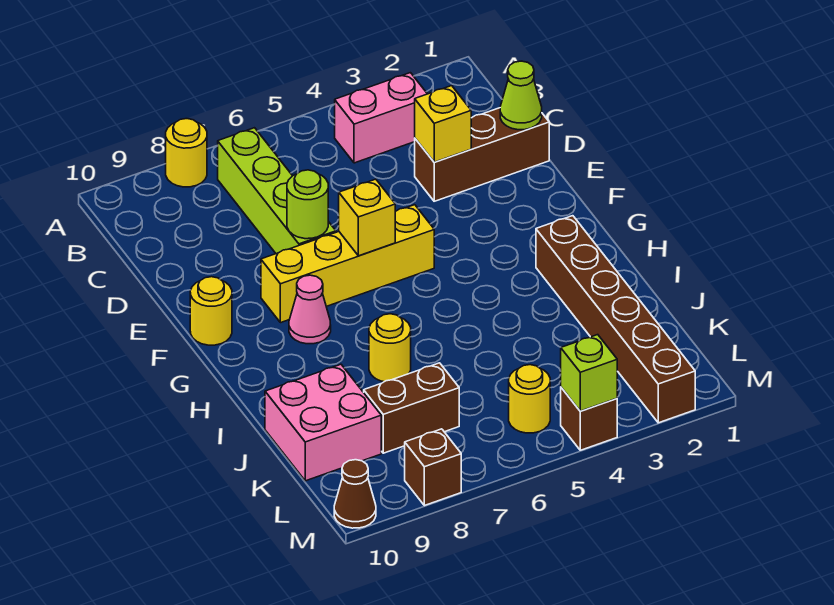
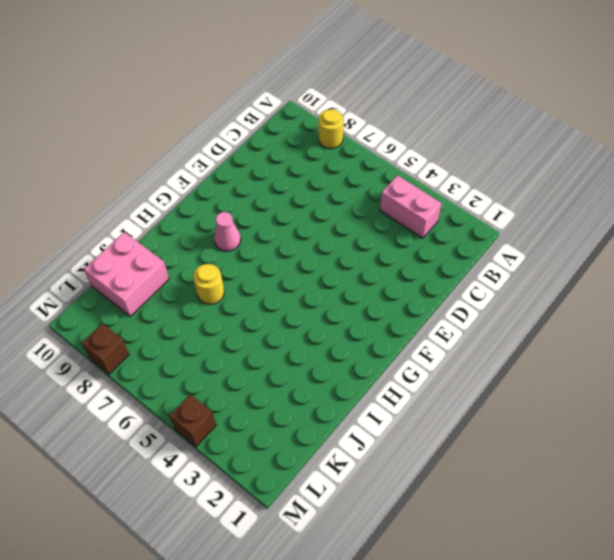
none -> lime brick B7:E7 level 1
none -> brown brick D1:D3 level 1
none -> yellow brick F5:F8 level 1

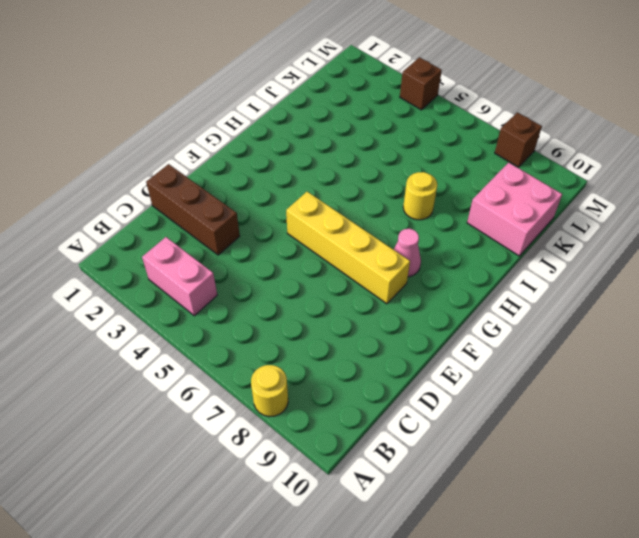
none -> lime brick B7:E7 level 1
none -> yellow round brick F10 level 1
none -> brown brick H2:M2 level 1

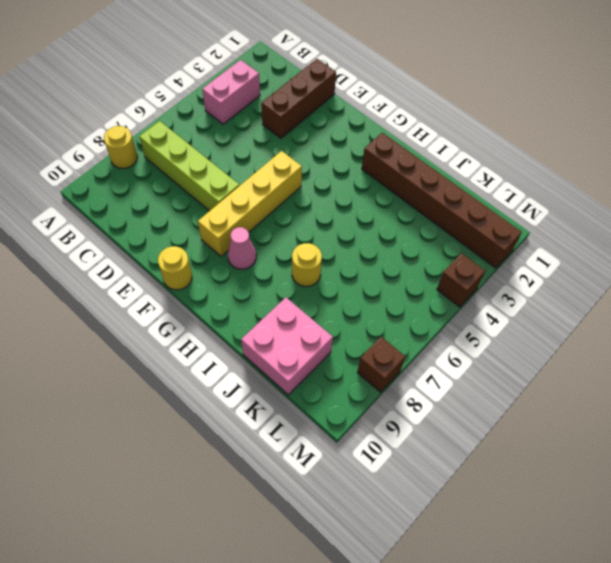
none -> brown brick K7:K8 level 1
none -> yellow round brick L5 level 1
none -> brown cone M10 level 1

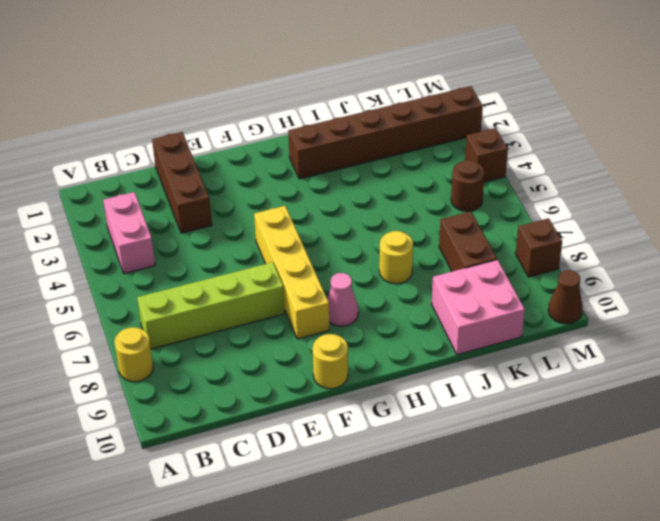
brown round brick L5 level 1 -> yellow round brick L5 level 1
none -> lime cone D1 level 2
none -> yellow brick D3 level 2
none -> lime round brick E7 level 2

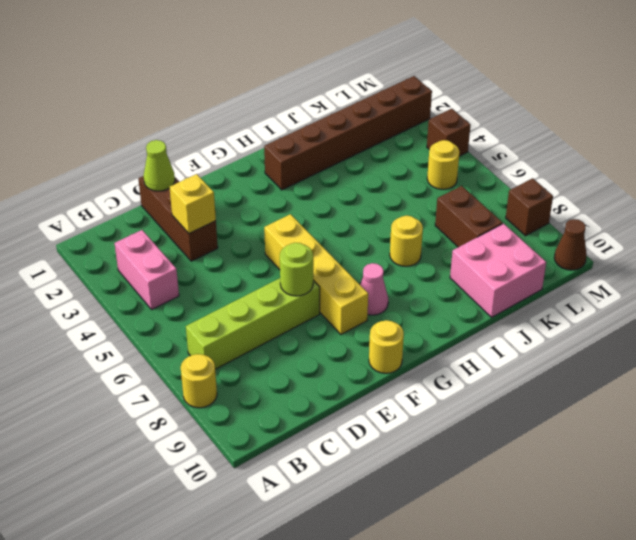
none -> yellow brick F6 level 2
none -> lime brick M4 level 2

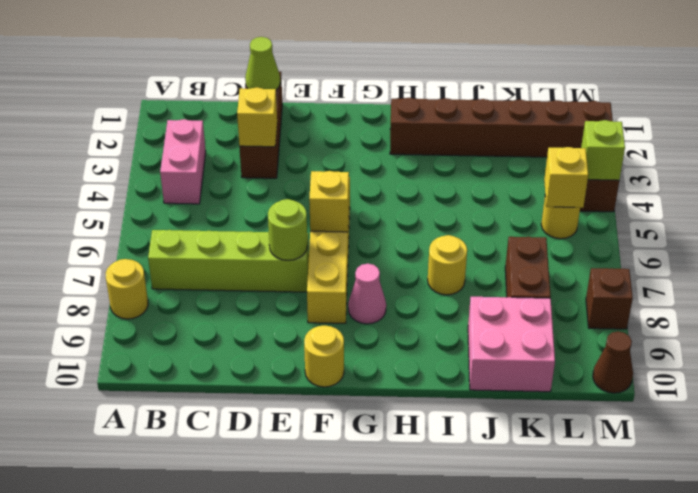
yellow brick L5 level 2 -> none

